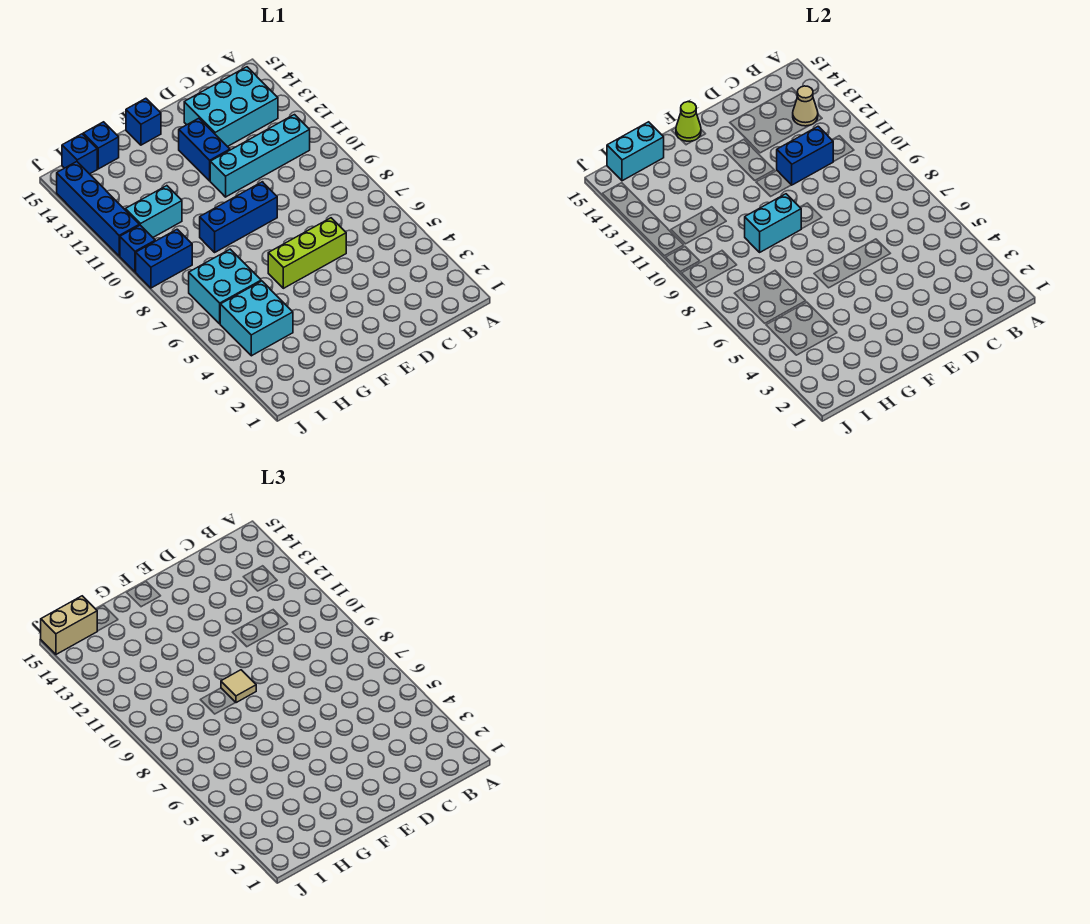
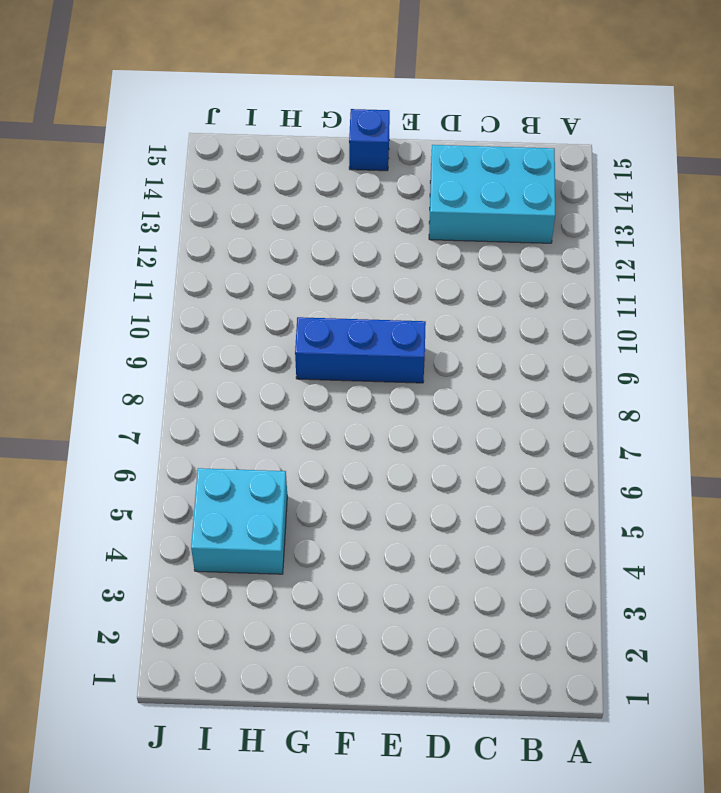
none -> cyan brick B11:E11 level 1
none -> lime brick D6:F6 level 1
none -> blue brick E12:E13 level 1

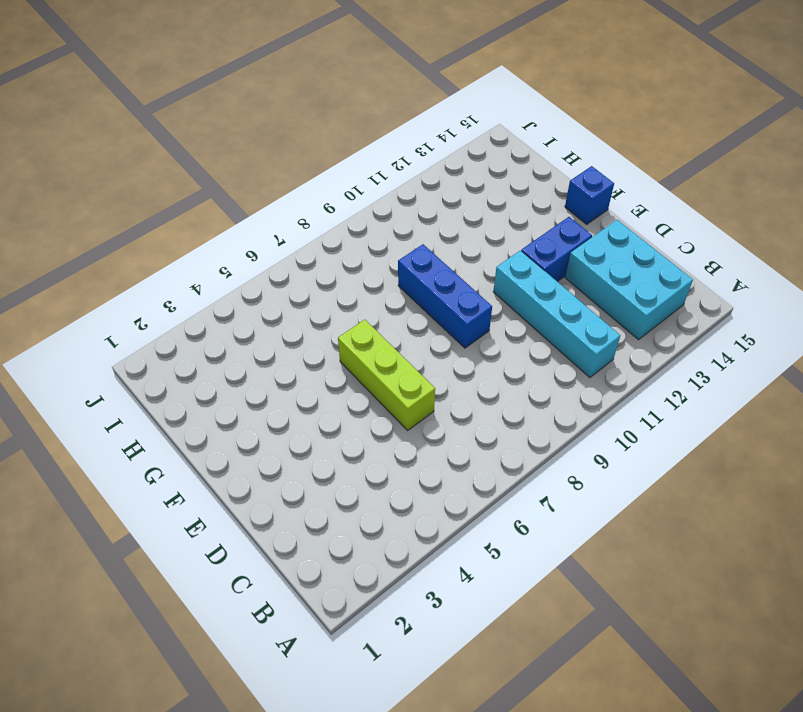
none -> cyan brick H4:I5 level 1
none -> cyan brick H6:I7 level 1
none -> cyan brick H11:I11 level 1

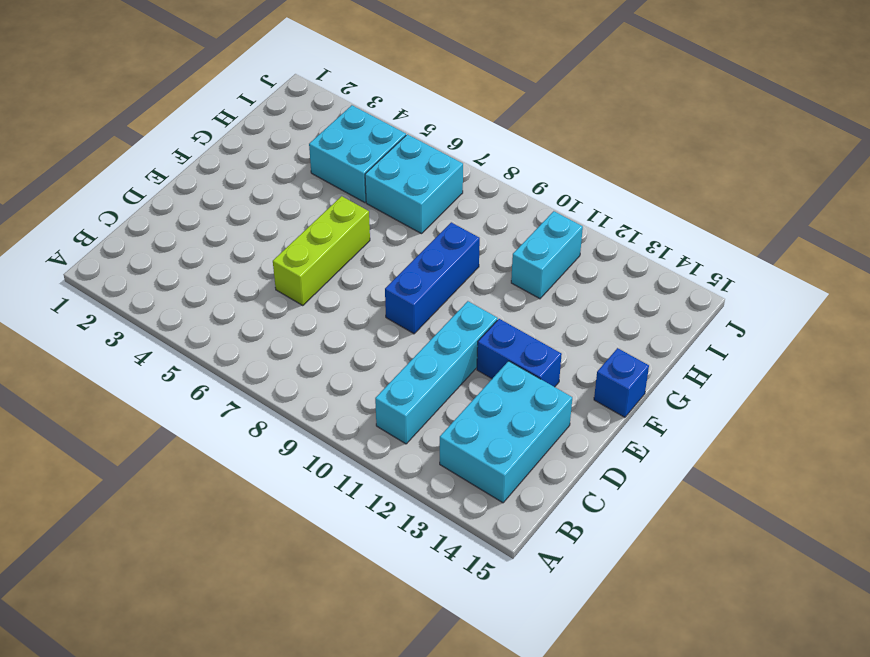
none -> blue brick H15 level 1
none -> blue brick I9:J9 level 1
none -> blue brick I15 level 1

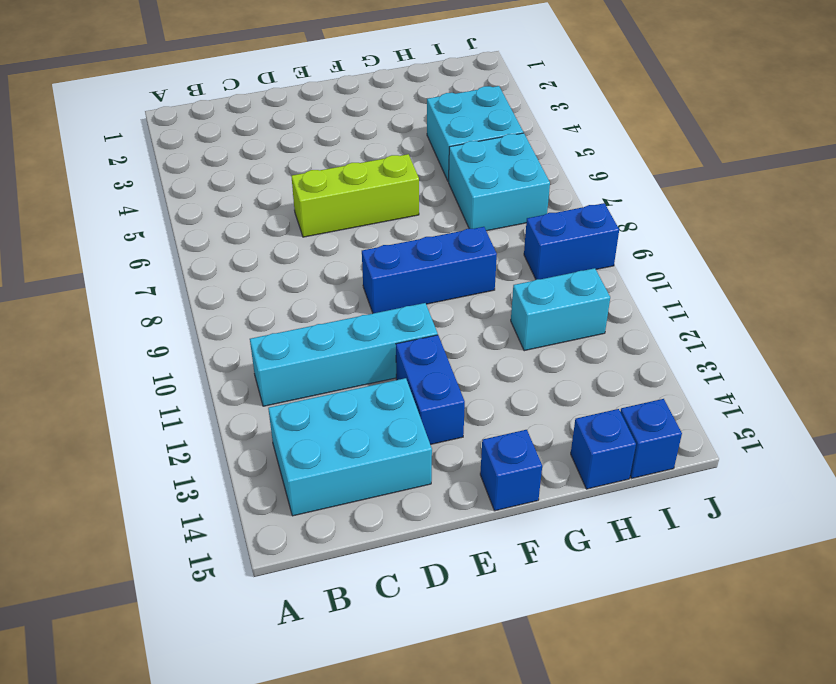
none -> blue brick J10 level 1
none -> blue brick J11:J14 level 1
none -> tan cone B13 level 2

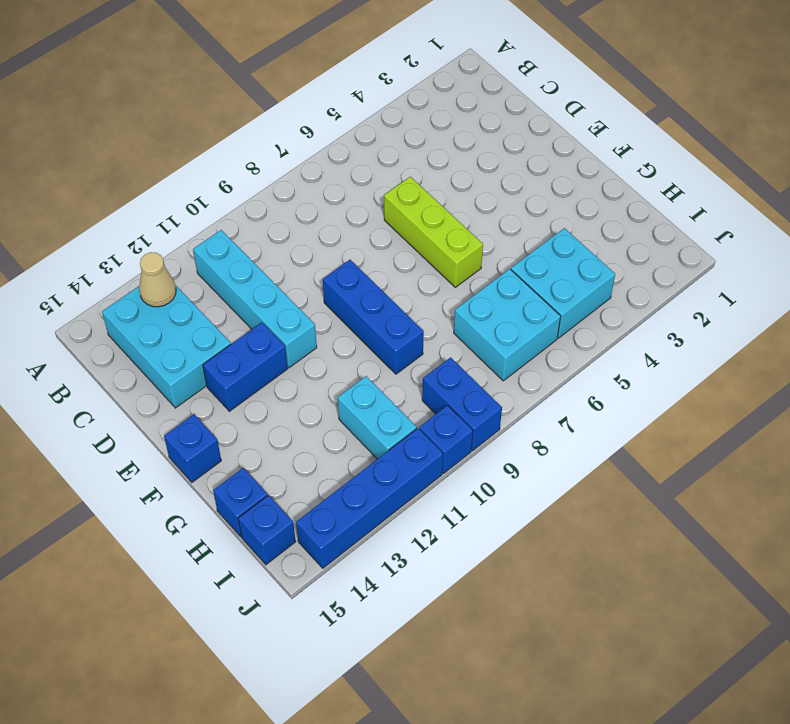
none -> blue brick C11:D11 level 2
none -> cyan brick F9:G9 level 2
none -> lime cone F15 level 2

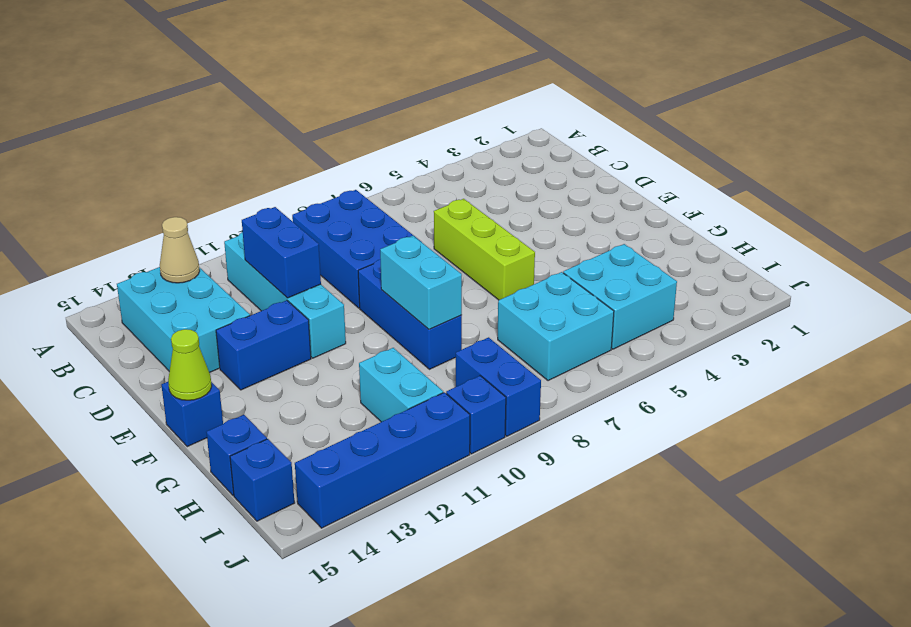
blue brick B8:D9 level 1 -> none
none -> cyan brick H15:I15 level 2
none -> tan tile F9 level 3
none -> tan brick I15:J15 level 3

